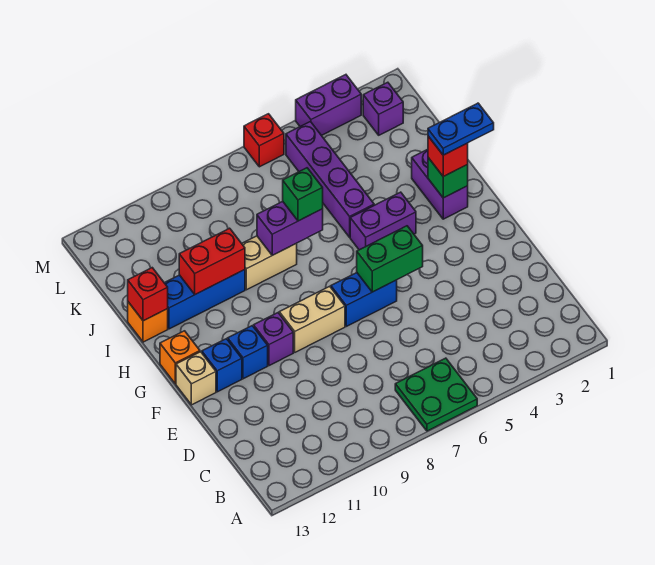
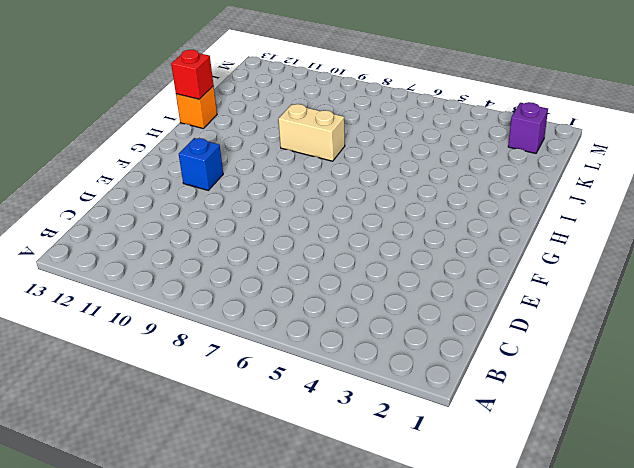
none -> green plate A6:B7 level 1
none -> blue brick F6:F7 level 1
none -> tan brick F8:F9 level 1

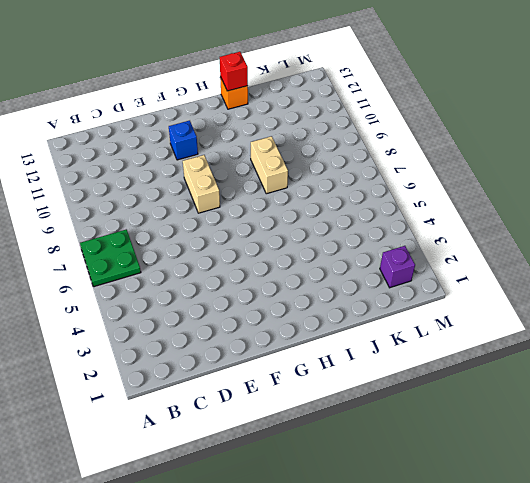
none -> blue brick F6:F7 level 1
none -> purple brick F10 level 1
none -> blue brick F12 level 1

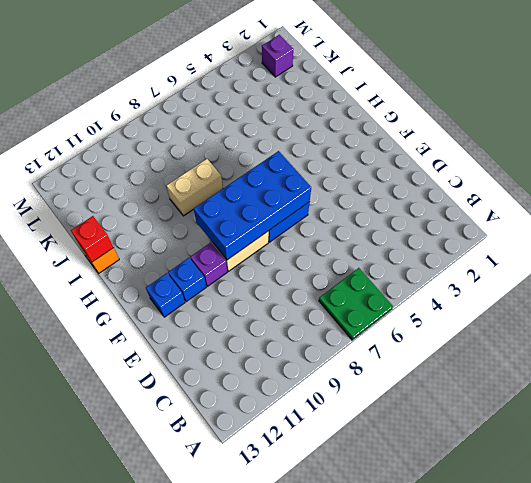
blue brick F6:G9 level 2 -> green brick F5:F6 level 2
none -> tan brick F13 level 1
none -> orange brick G13 level 1
none -> purple brick H2:I2 level 1

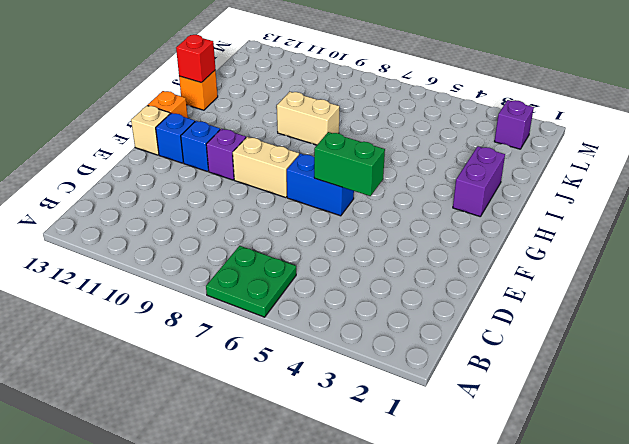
none -> purple brick H4:H5 level 1
none -> purple brick I5:L5 level 1
none -> blue brick I10:I12 level 1

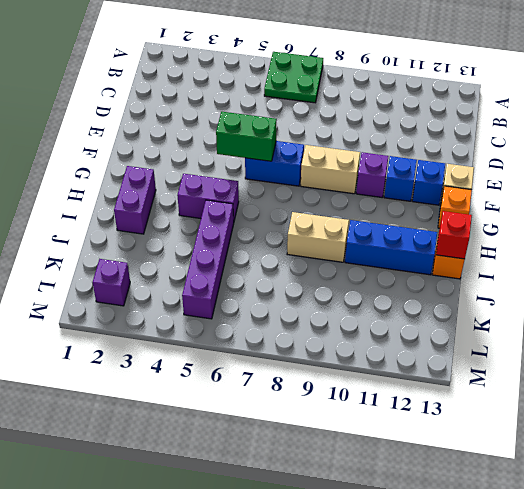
none -> purple brick M3:M4 level 1
none -> red brick M6 level 1
none -> green brick H2 level 2

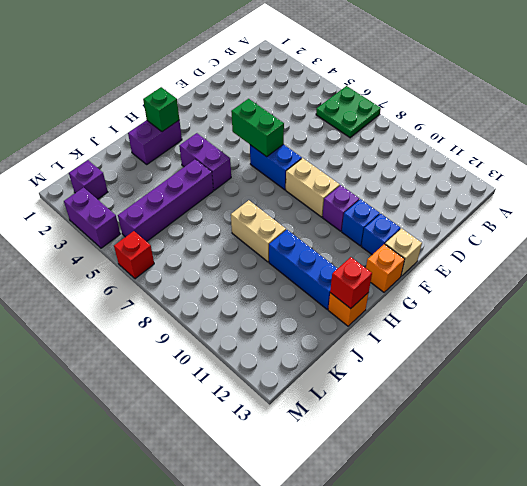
none -> purple brick I7:I8 level 2
none -> red brick I10:I11 level 2
none -> red brick H2 level 3

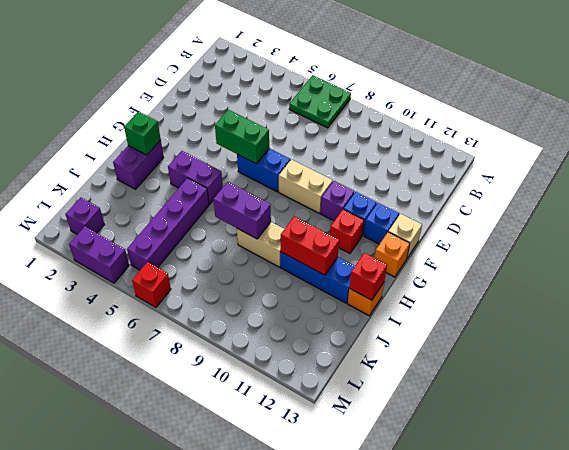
red brick G11 level 1 -> red brick H2 level 3
none -> green brick I7 level 3
none -> blue plate H1:H2 level 4

